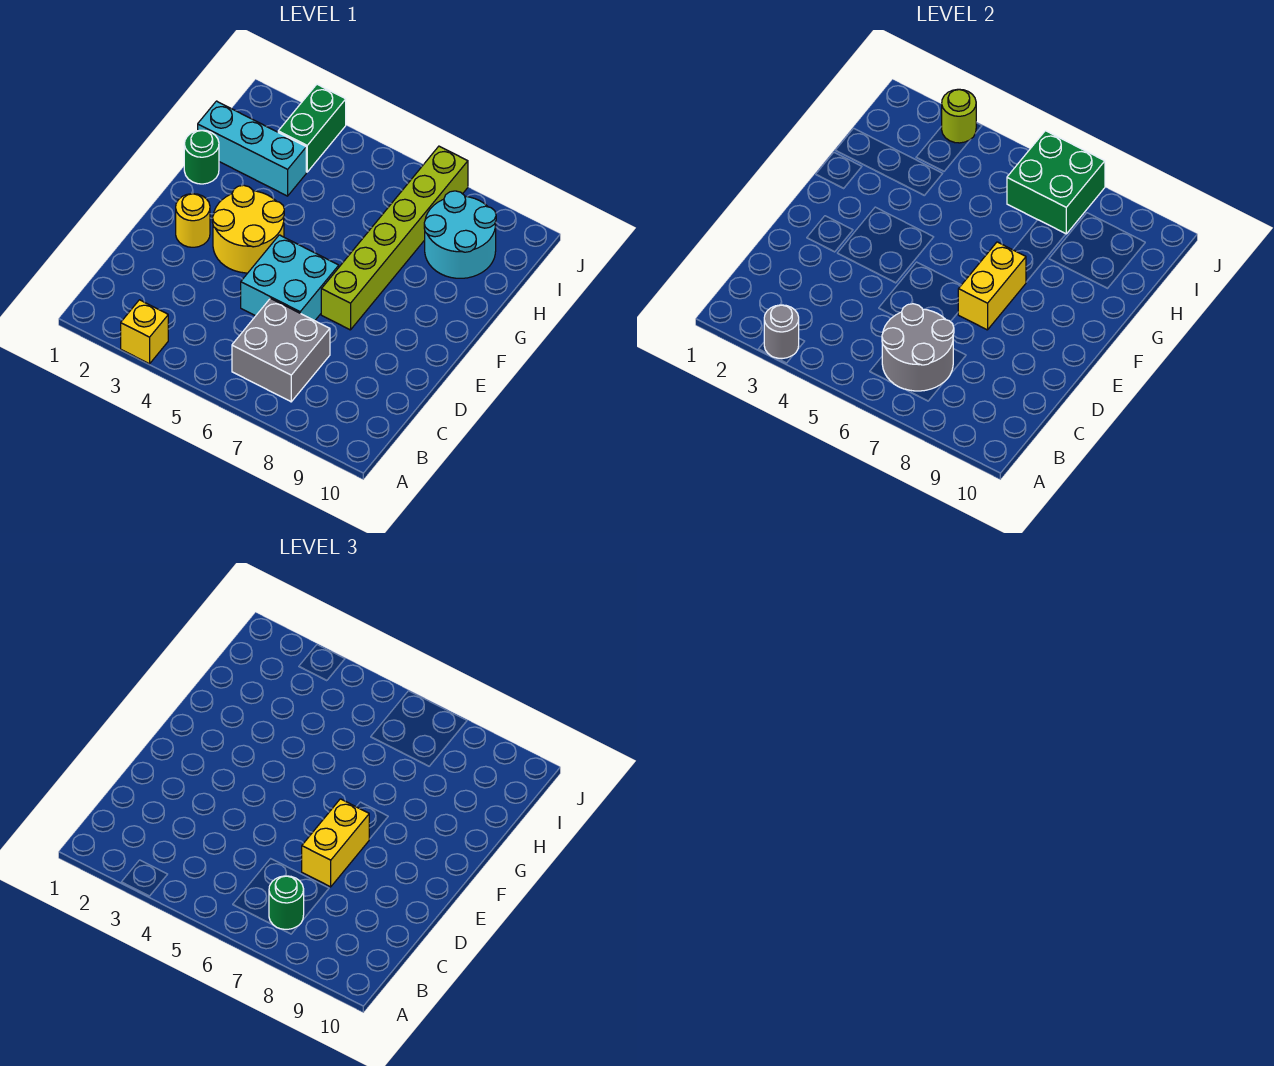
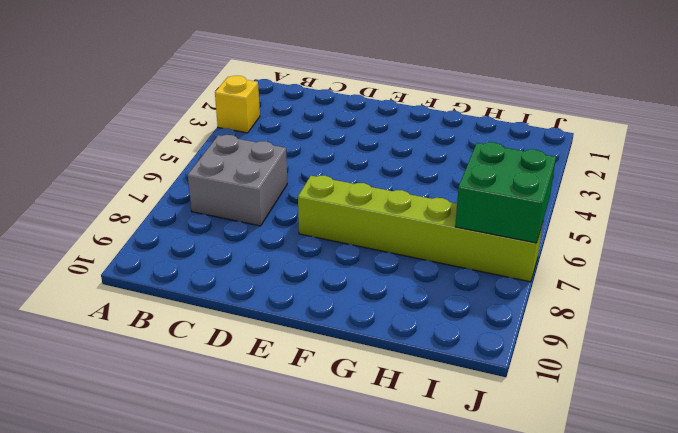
none -> cyan brick D5:E6 level 1
none -> yellow round brick E2 level 1
none -> yellow round brick E3:F4 level 1

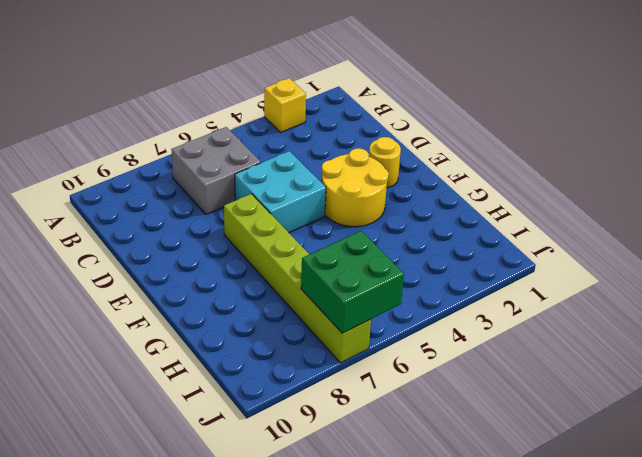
none -> green round brick G1 level 1
none -> cyan brick H1:H3 level 1
none -> cyan round brick H8:I9 level 1

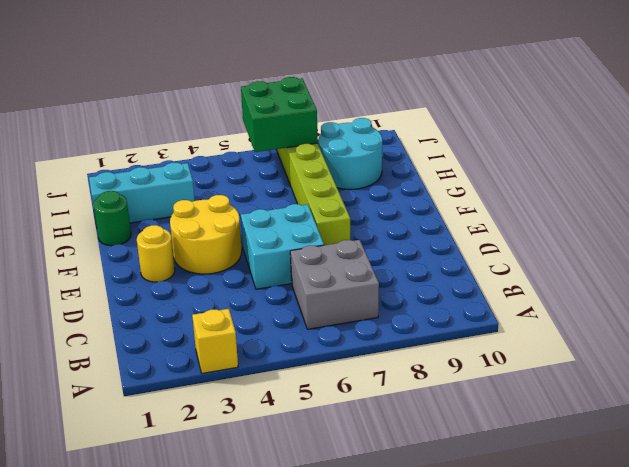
none -> green brick I3:J3 level 1
none -> grey round brick A3 level 2
none -> grey round brick B6:C7 level 2

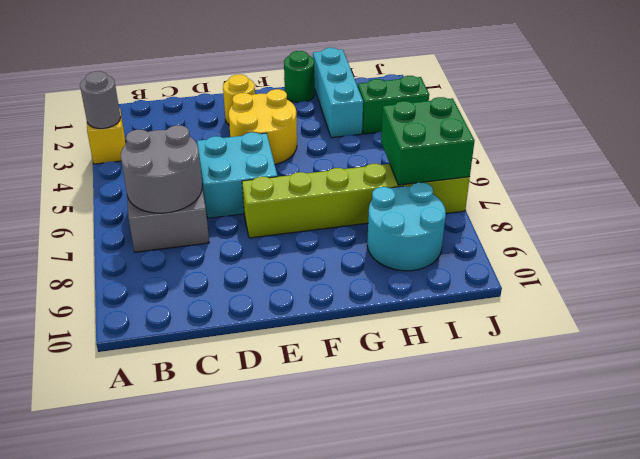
none -> yellow brick E7:F7 level 2
none -> lime round brick J3 level 2
none -> green round brick B7 level 3

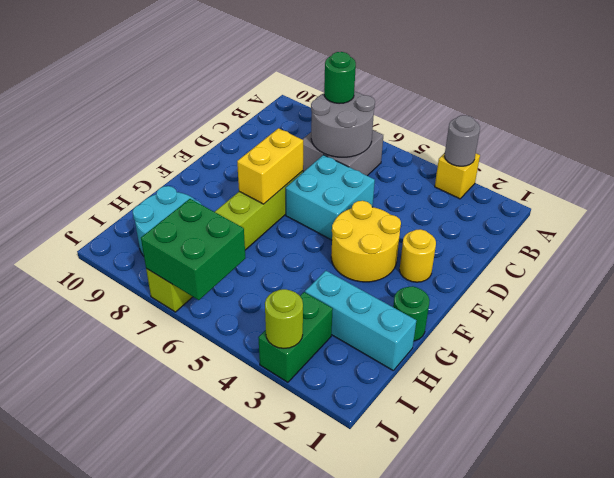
none -> yellow brick D7:E7 level 3

